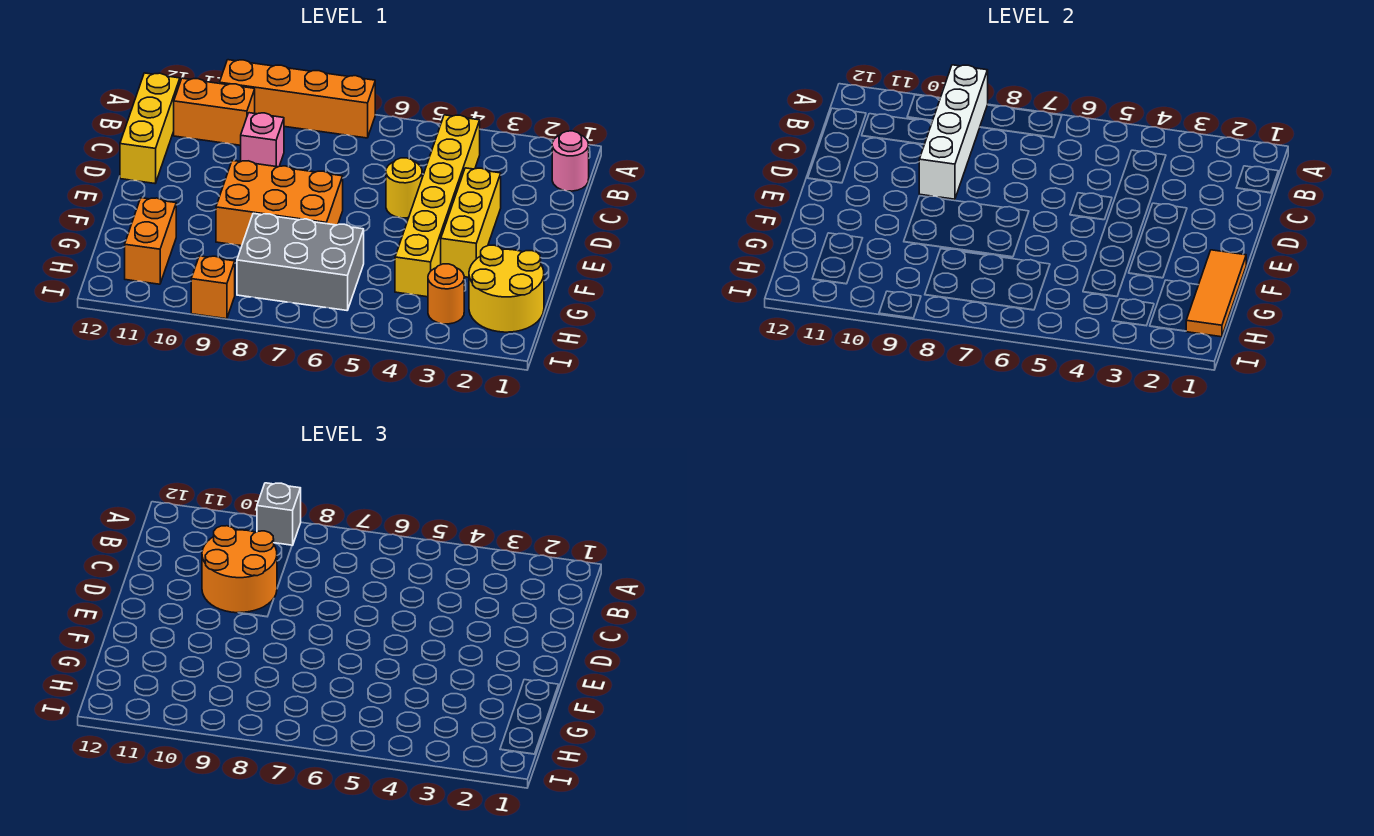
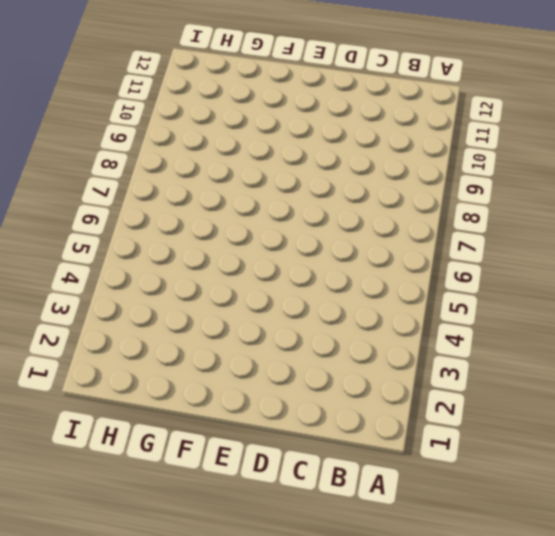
none -> orange brick A7:A10 level 1
none -> pink round brick B1 level 1
none -> yellow brick B4:G4 level 1

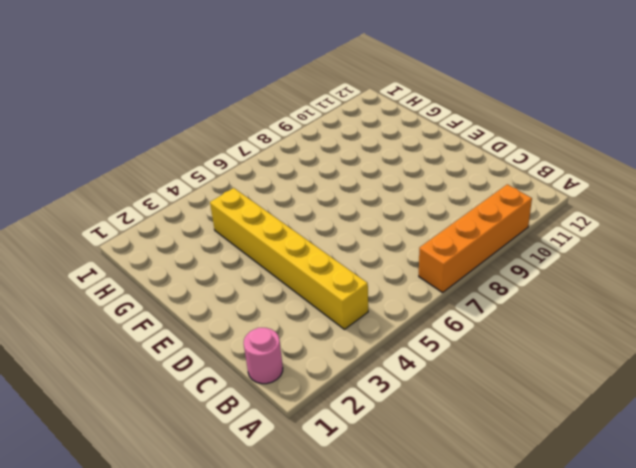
none -> orange brick B10:B11 level 1
none -> yellow brick B12:D12 level 1
none -> pink brick C9 level 1

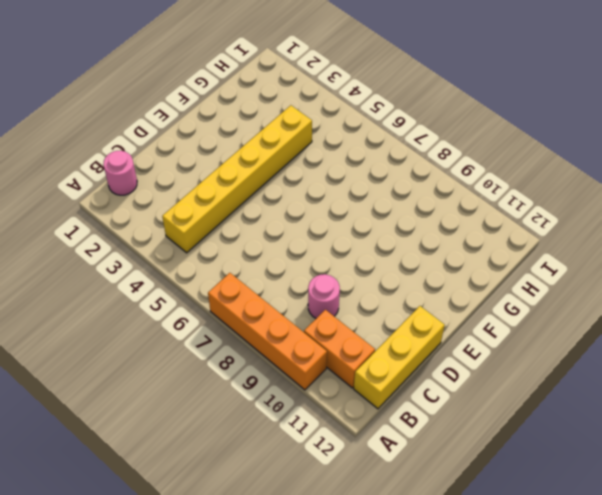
pink round brick C9 level 1 -> pink brick C9 level 1
none -> yellow brick D3:F3 level 1
none -> yellow round brick D5 level 1
none -> orange brick E7:F9 level 1

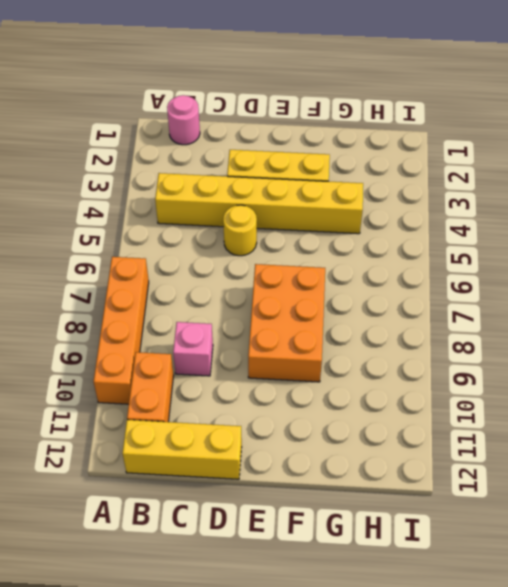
none -> yellow round brick G1:H2 level 1
none -> grey brick G6:H8 level 1
none -> orange brick G11:H11 level 1

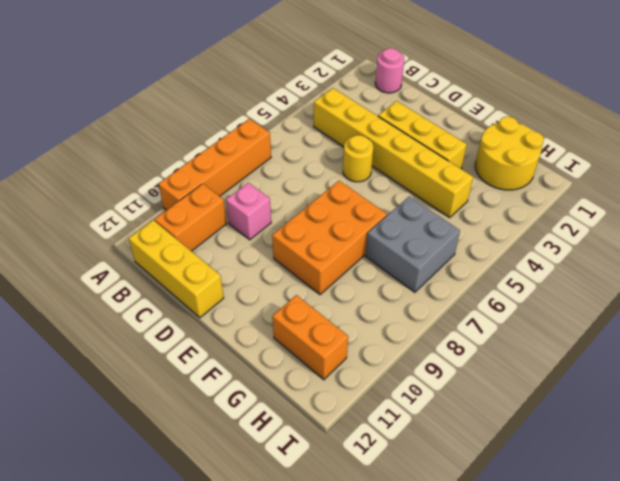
grey brick G6:H7 level 1 -> grey brick G6:H8 level 1
none -> orange round brick H3 level 1
none -> orange brick I9 level 1
none -> white brick A9:D9 level 2

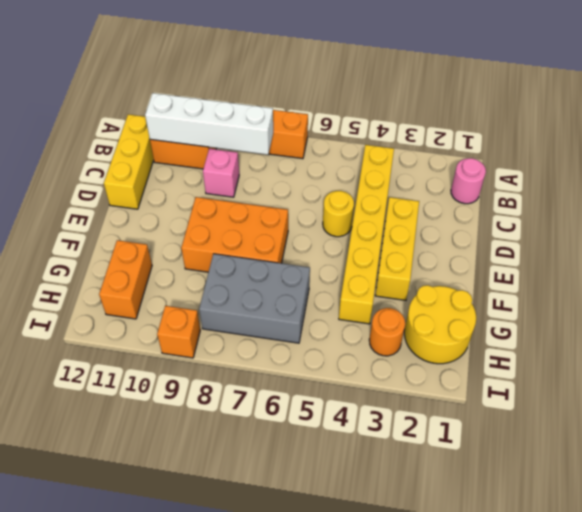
white brick B8:B11 level 2 -> white brick A9:D9 level 2
none -> orange tile F1:H1 level 2
none -> grey brick A9 level 3
none -> orange round brick C9:D10 level 3

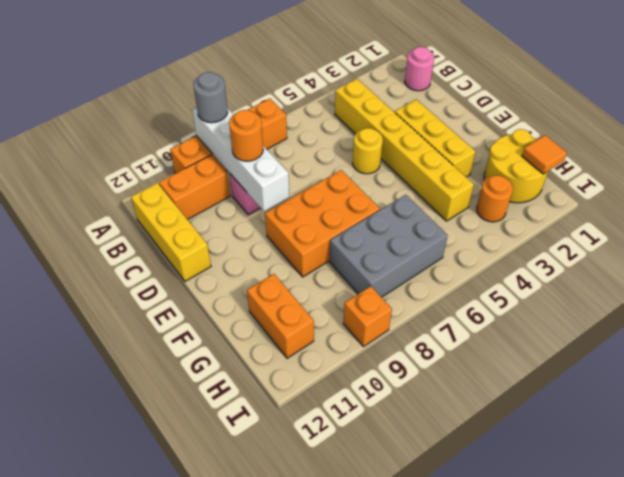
grey round brick A9 level 3 -> grey brick A9 level 3
orange round brick C9 level 3 -> orange round brick C9:D10 level 3
orange tile H1 level 2 -> orange tile F1:H1 level 2

